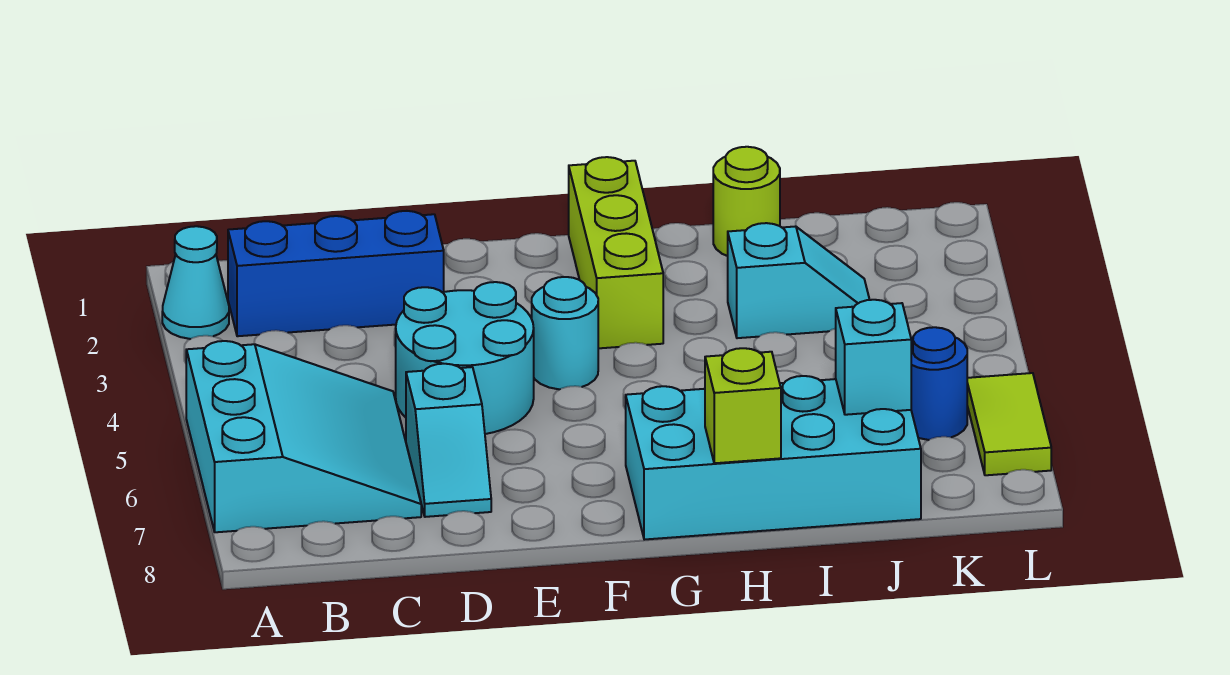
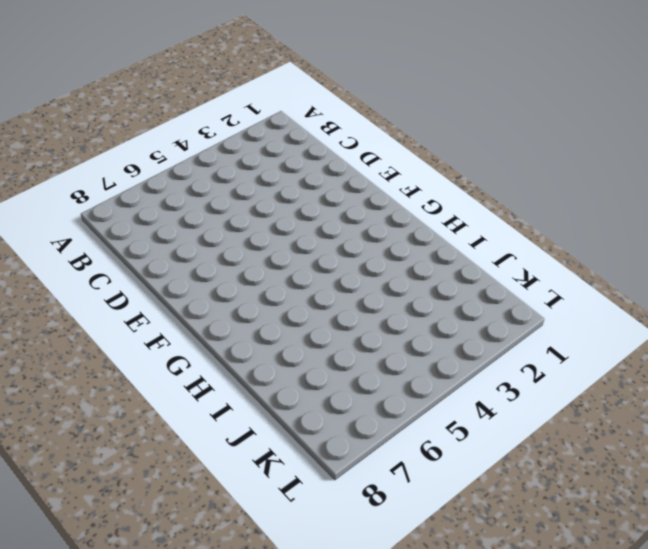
none -> cyan cone A2 level 1
none -> cyan slope A5:C7 level 1 top A
none -> blue brick B2:D2 level 1

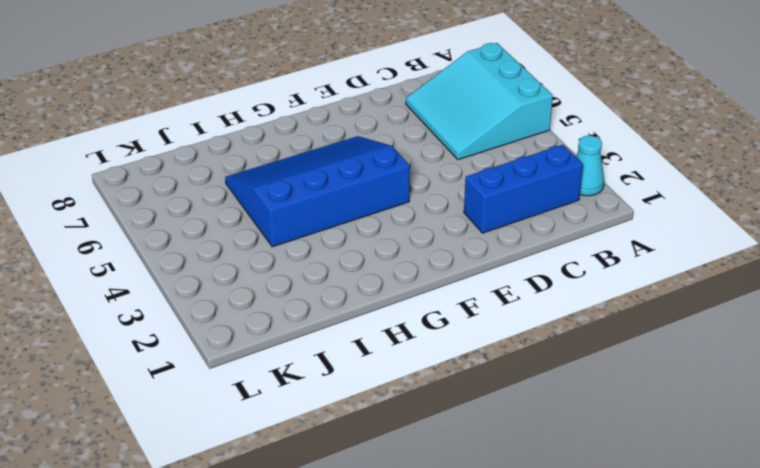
blue slope F4:I6 level 1 top 4 -> cyan round brick F4 level 1
none -> cyan round brick D4:E5 level 1
none -> cyan slope D6:D7 level 1 top 6
none -> lime brick G1:G3 level 1

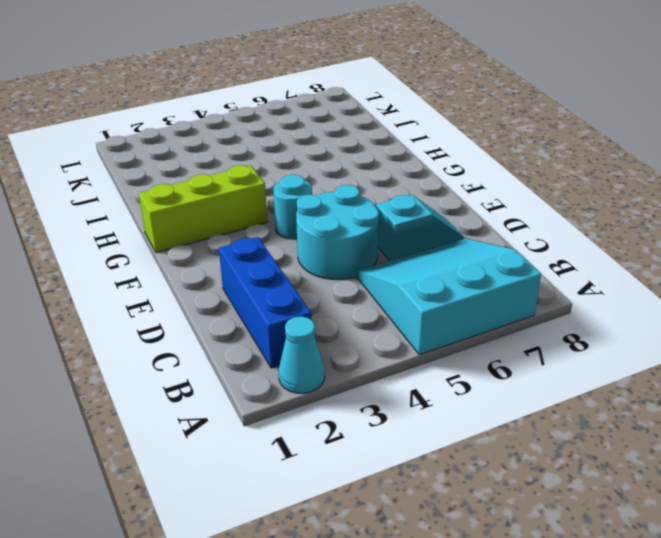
none -> cyan brick G7:J8 level 1
none -> lime round brick I1 level 1
none -> cyan slope I3:J3 level 1 top I

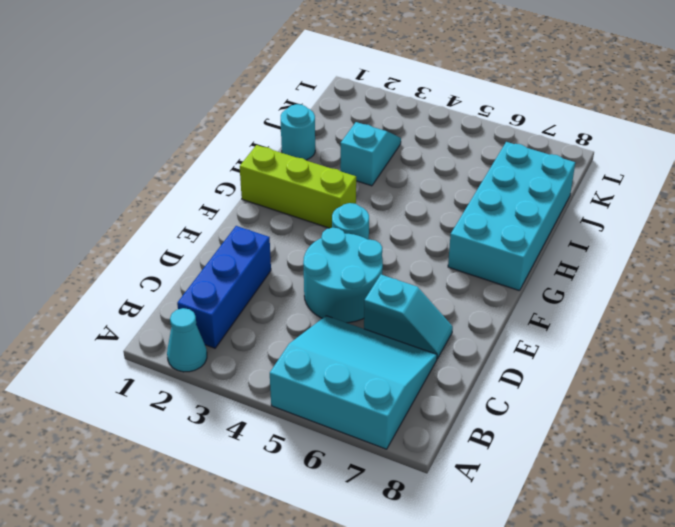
cyan round brick I1 level 1 -> lime round brick I1 level 1
none -> blue round brick K6 level 1
none -> lime tile L6:L7 level 1
none -> lime brick H8 level 2

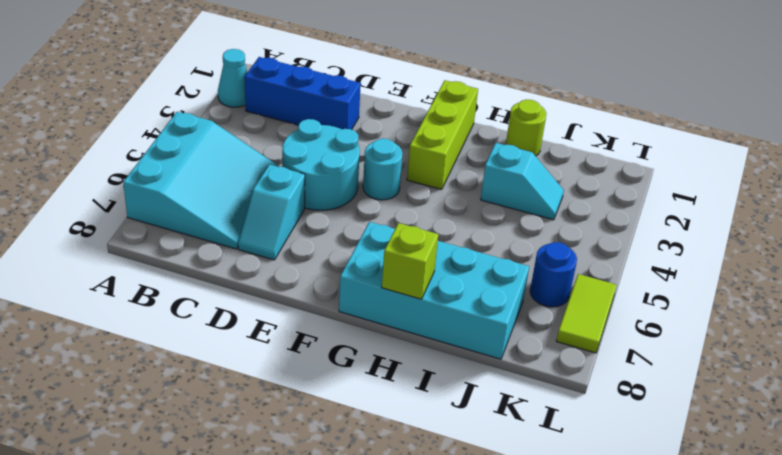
none -> cyan brick J7 level 2

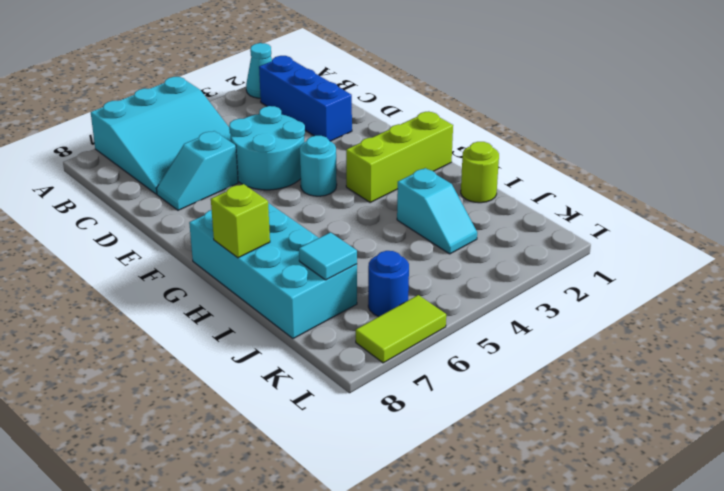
cyan tile J7 level 2 -> cyan brick J7 level 2

